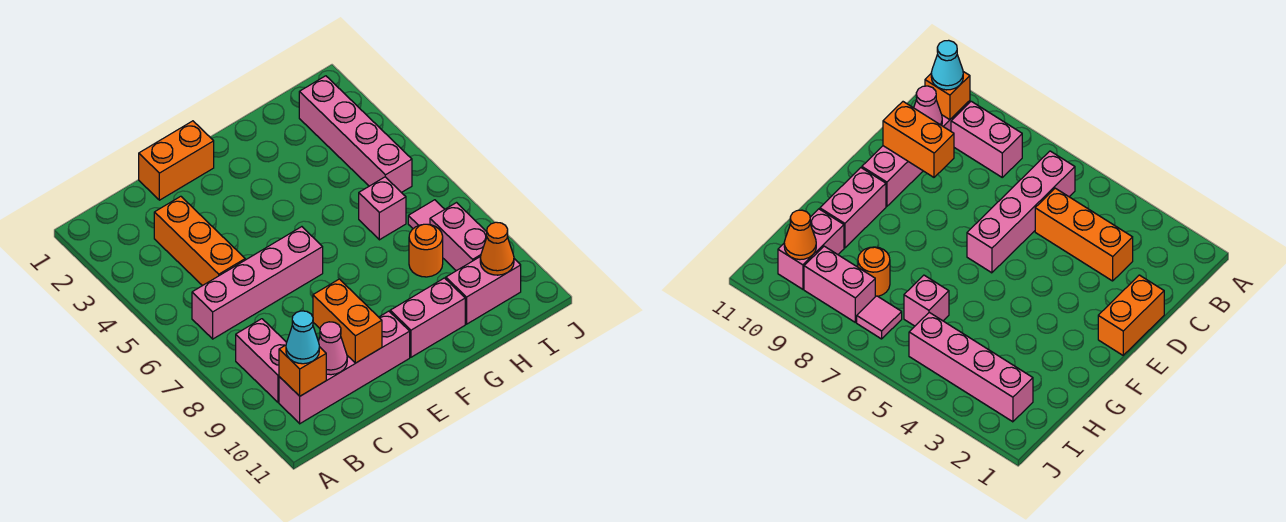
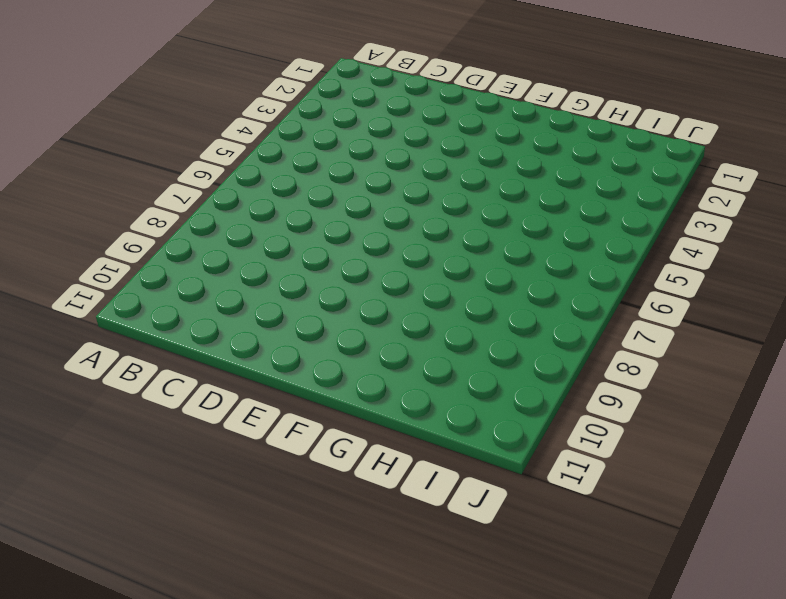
none -> pink brick B6:E6 level 1
none -> pink brick B8:B9 level 1
none -> pink brick B10:E10 level 1

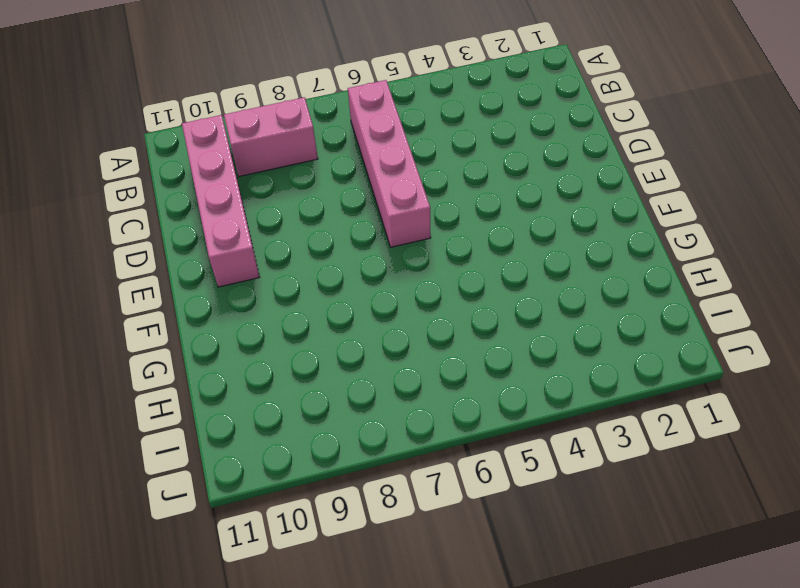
none -> orange brick C3:C5 level 1
none -> orange brick D1:E1 level 1
none -> pink brick F10:G10 level 1

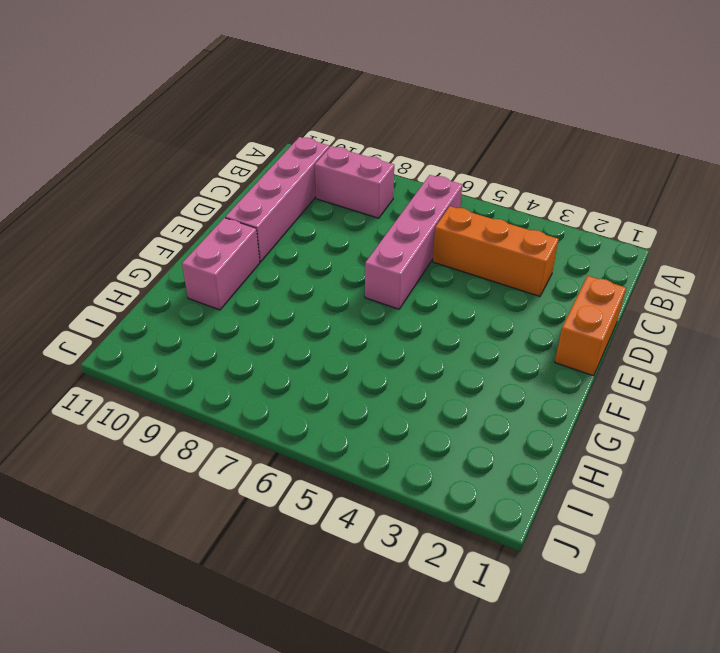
none -> pink brick H6 level 1
none -> orange round brick H8 level 1
none -> pink brick H10:I10 level 1

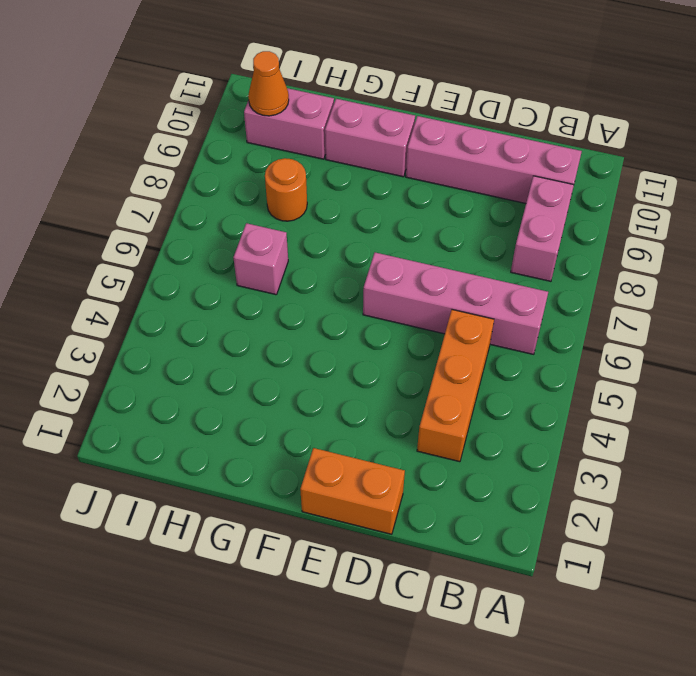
none -> pink brick I2:I5 level 1
none -> pink tile I7 level 1
none -> pink brick I8:I9 level 1

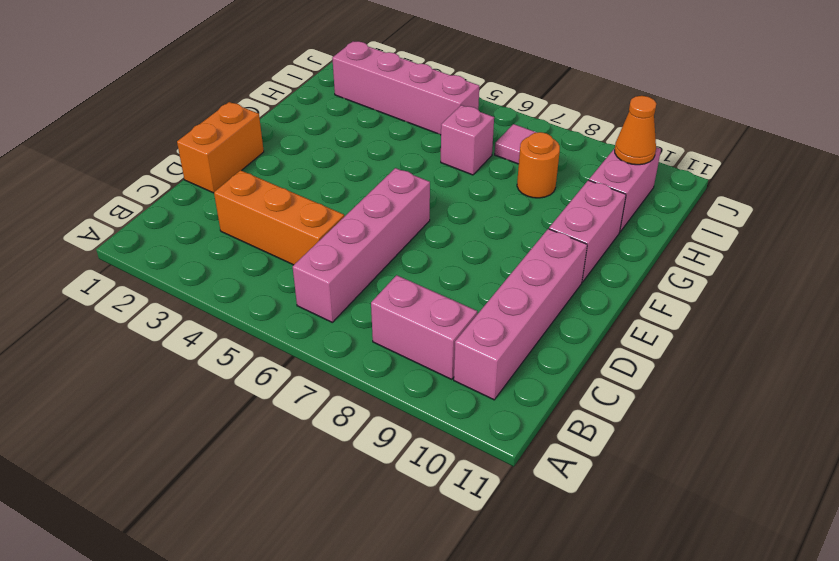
none -> pink brick I8:I9 level 1
none -> orange brick B10 level 2
none -> pink cone C10 level 2

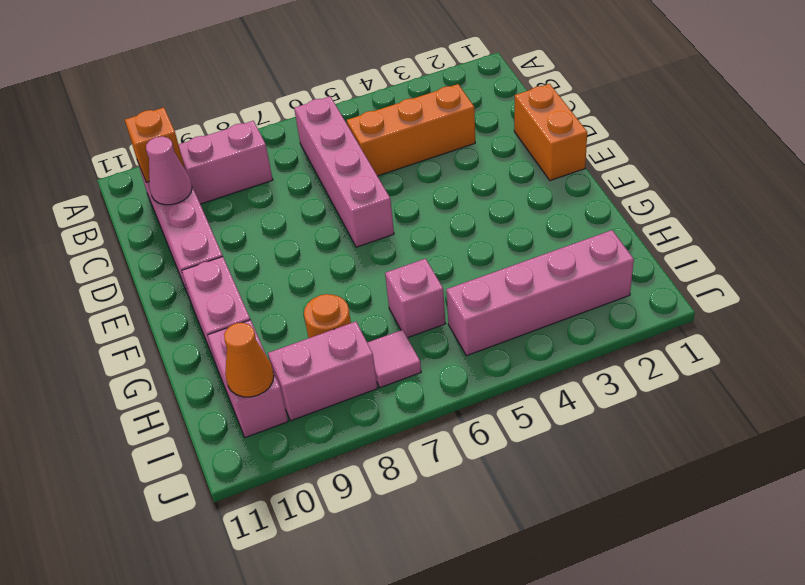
none -> orange brick D9:D10 level 2
none -> cyan cone B10 level 3

